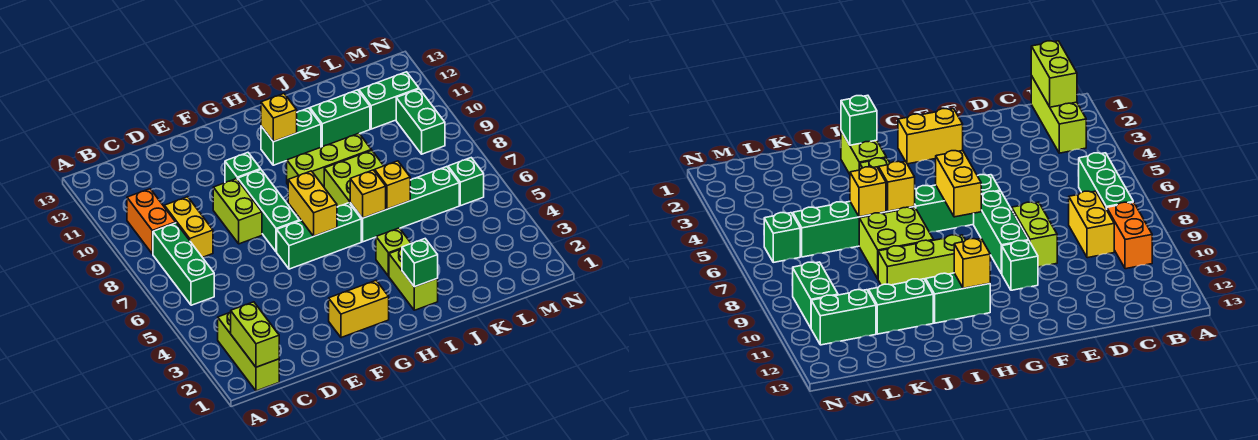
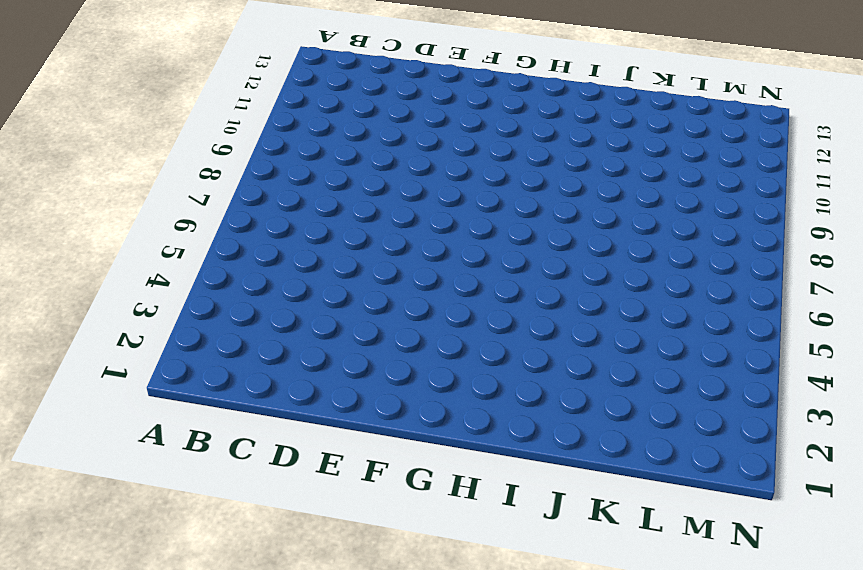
none -> lime brick B1:B3 level 1
none -> green brick B6:B8 level 1
none -> orange brick B9:B10 level 1

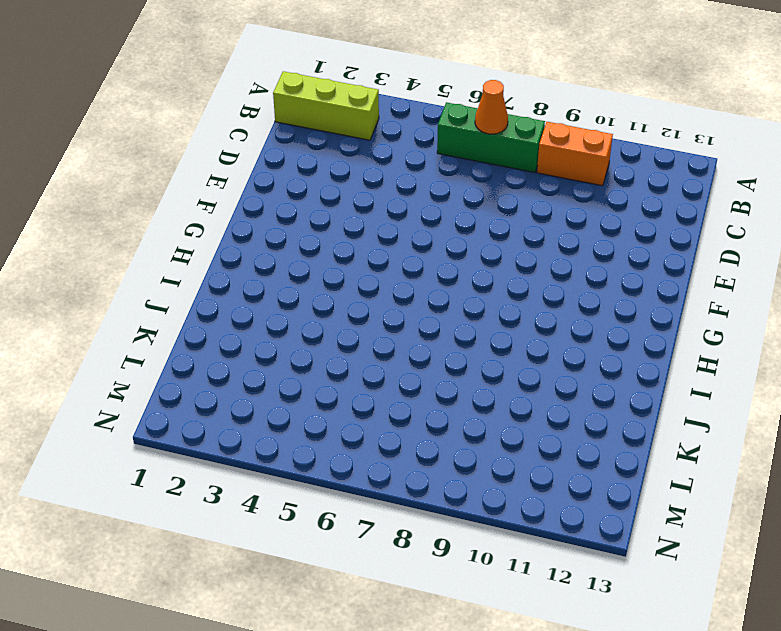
orange cone B7 level 2 -> none
none -> yellow brick C8:C9 level 1
none -> lime brick E8:E9 level 1
none -> yellow brick F2:G2 level 1

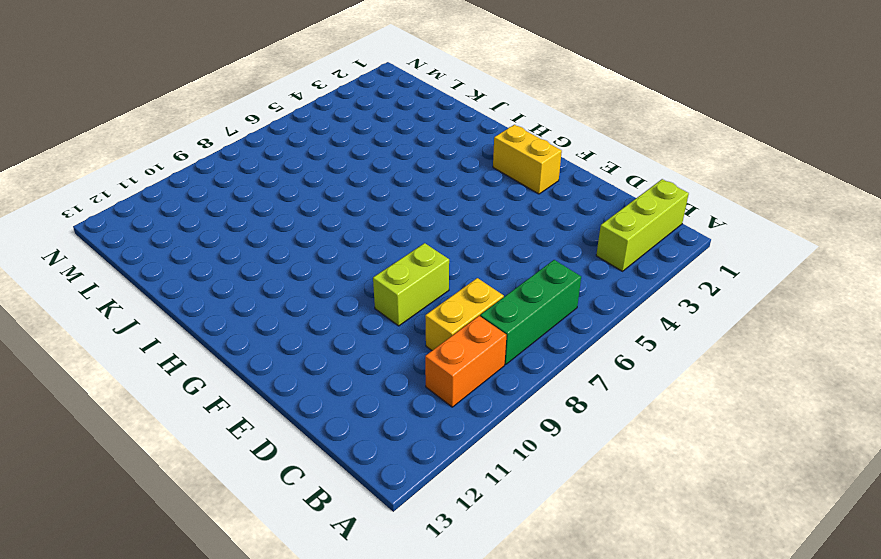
none -> green brick F6:H6 level 1
none -> green brick F7:F9 level 1
none -> green brick F10 level 1

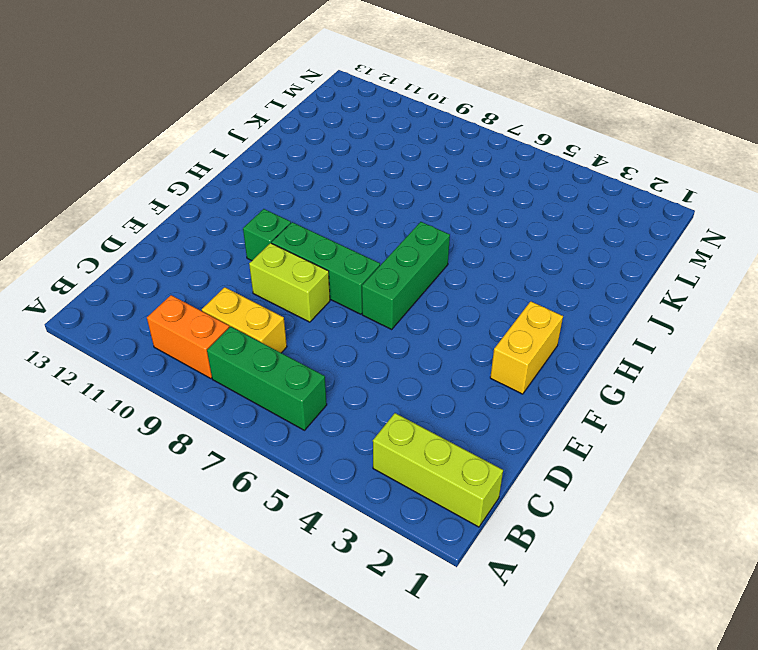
none -> lime brick H9:J9 level 1
none -> green brick H11:I11 level 1
none -> lime brick I2:I3 level 1

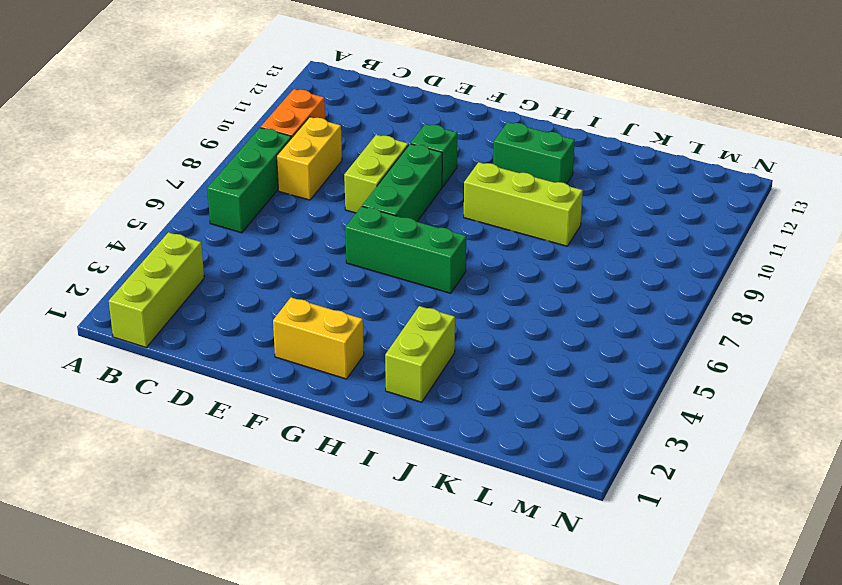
none -> lime brick I4 level 1
none -> green brick I6:L6 level 1
none -> lime brick I7:J8 level 1

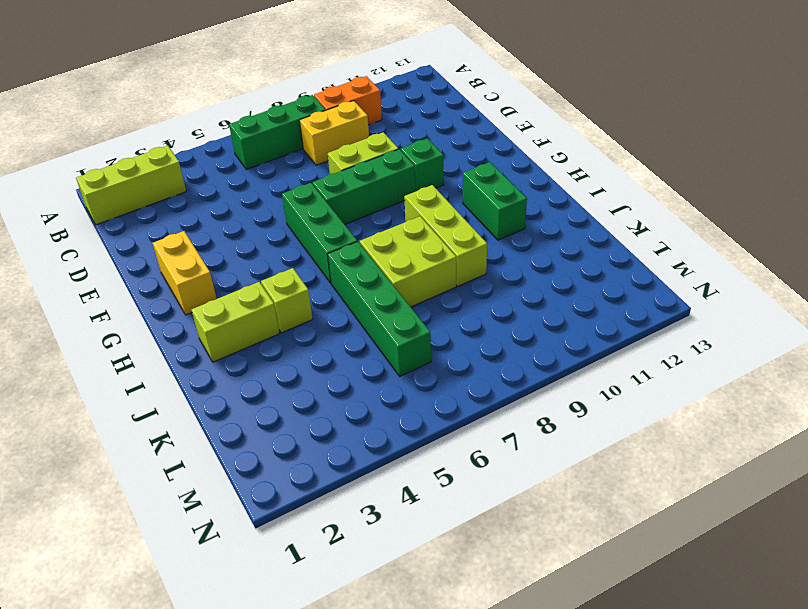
none -> green brick J11:K11 level 1
none -> green brick L11:M11 level 1
none -> green brick M6 level 1

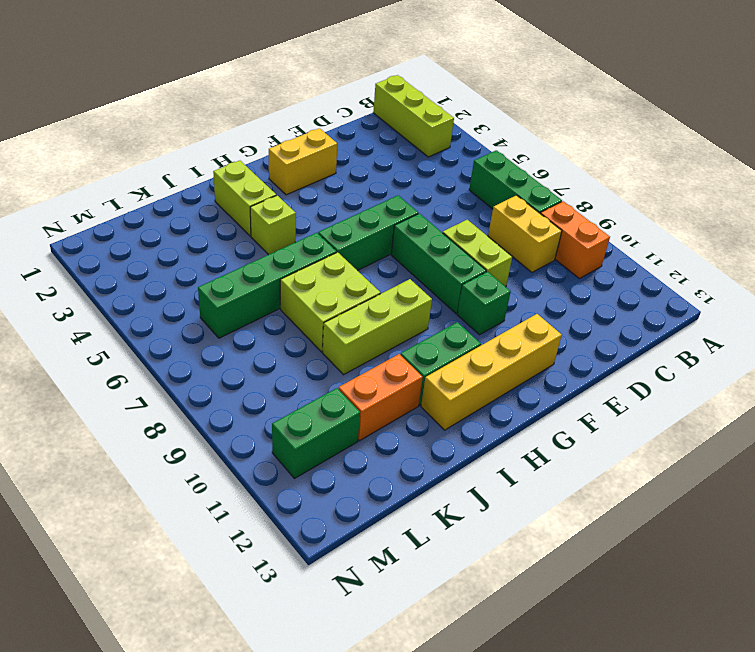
yellow brick F12:I12 level 1 -> none
orange brick J11:K11 level 1 -> green brick J11:K11 level 1
none -> green brick M6 level 1
none -> green brick M9:M10 level 1
none -> lime brick B1:B2 level 2

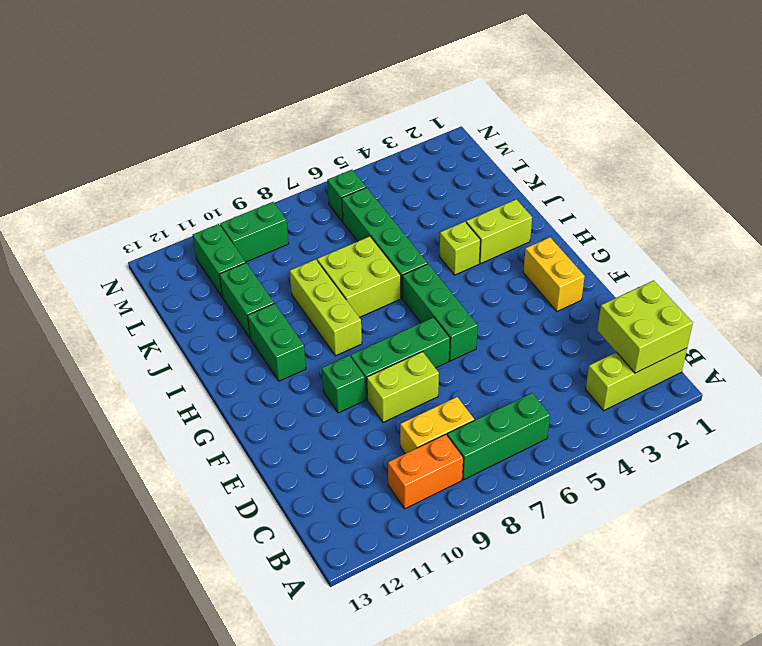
lime brick B1:C2 level 2 -> lime brick B1:B2 level 2
none -> yellow brick G6:G7 level 2
none -> yellow brick H11 level 2
none -> green brick I2 level 2

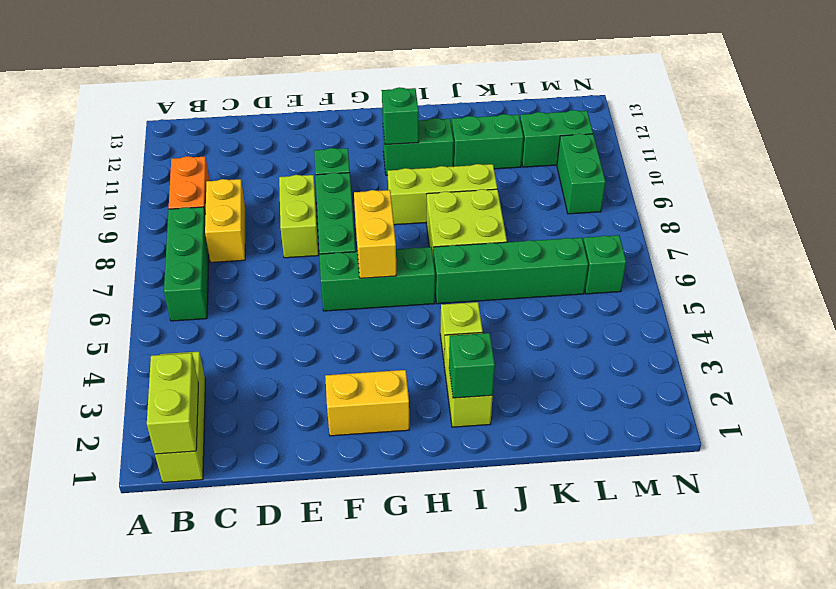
green brick H11 level 2 -> yellow brick H11 level 2
none -> yellow brick I6 level 2
none -> yellow brick J6 level 2

